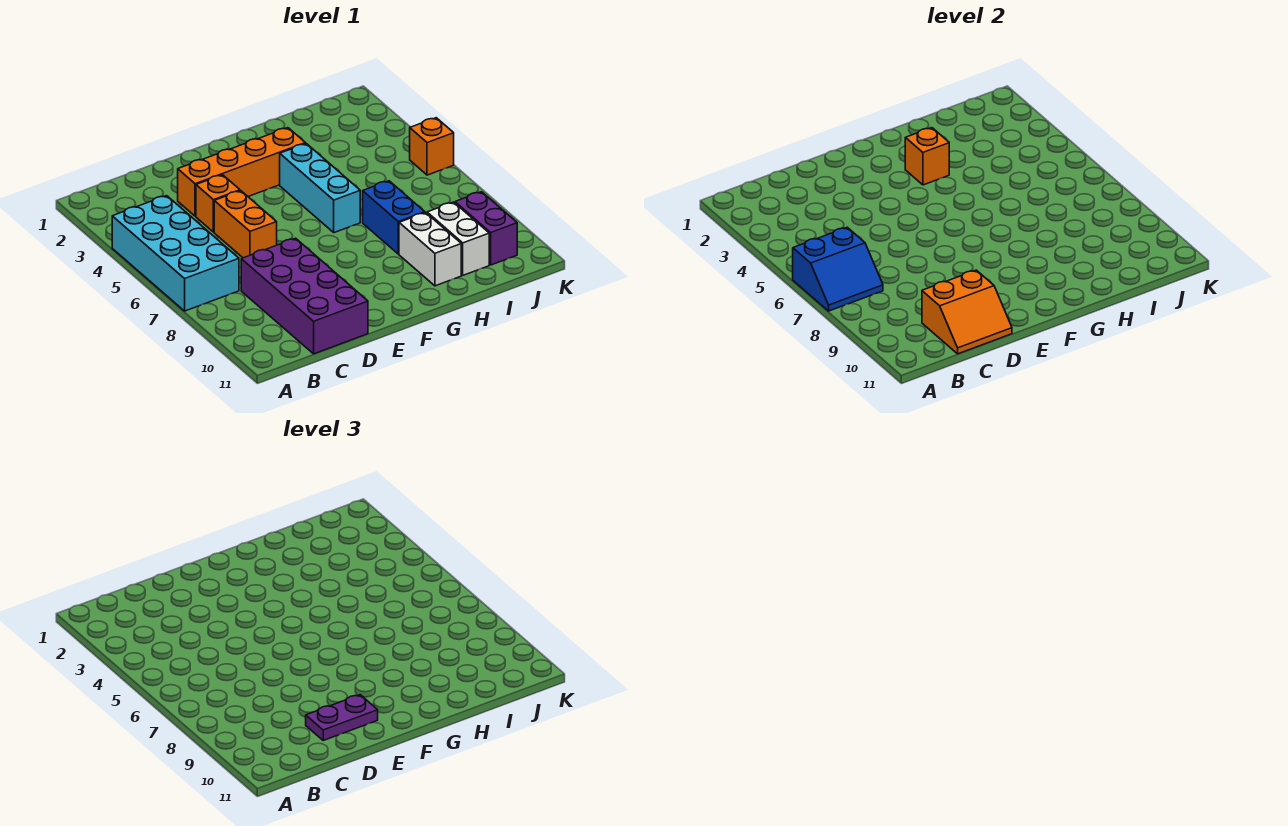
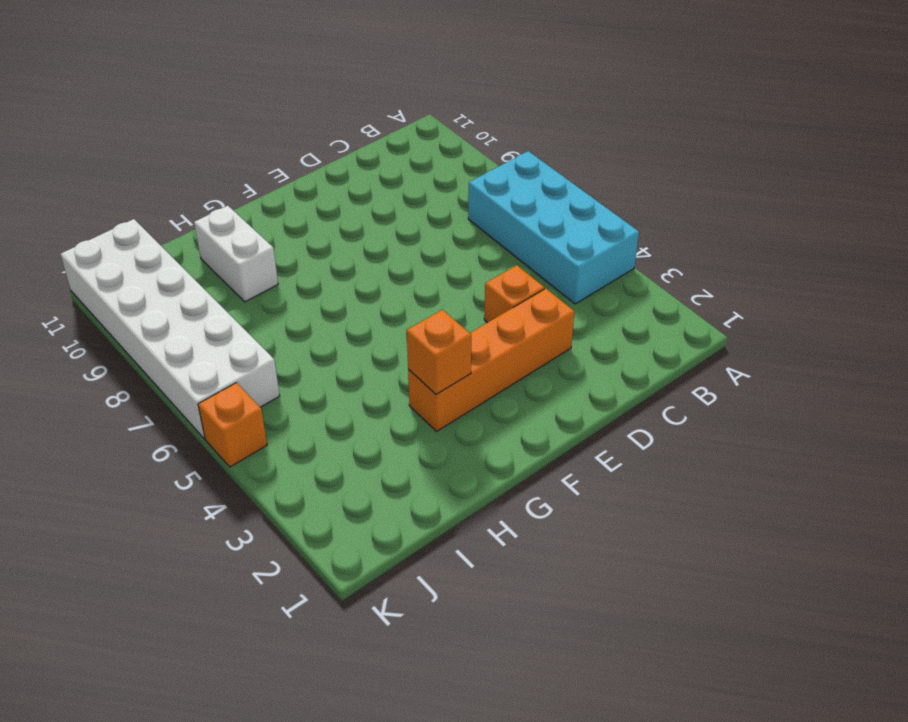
white brick J6:K11 level 1 -> purple brick J9:J10 level 1
none -> purple brick C8:D11 level 1
none -> orange brick D5:D6 level 1
none -> cyan brick G4:G6 level 1

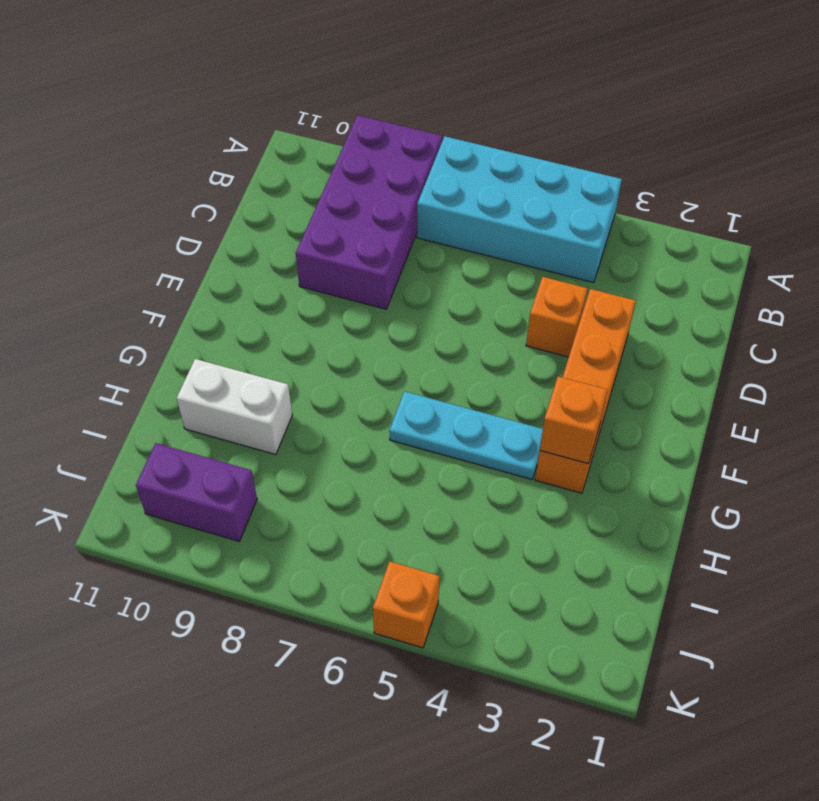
purple brick A8:D9 level 1 -> purple brick C8:D11 level 1
cyan plate G4:G6 level 1 -> cyan brick G4:G6 level 1
none -> orange brick D5:D6 level 1
none -> blue brick H7:H8 level 1
none -> white brick I9:I10 level 1

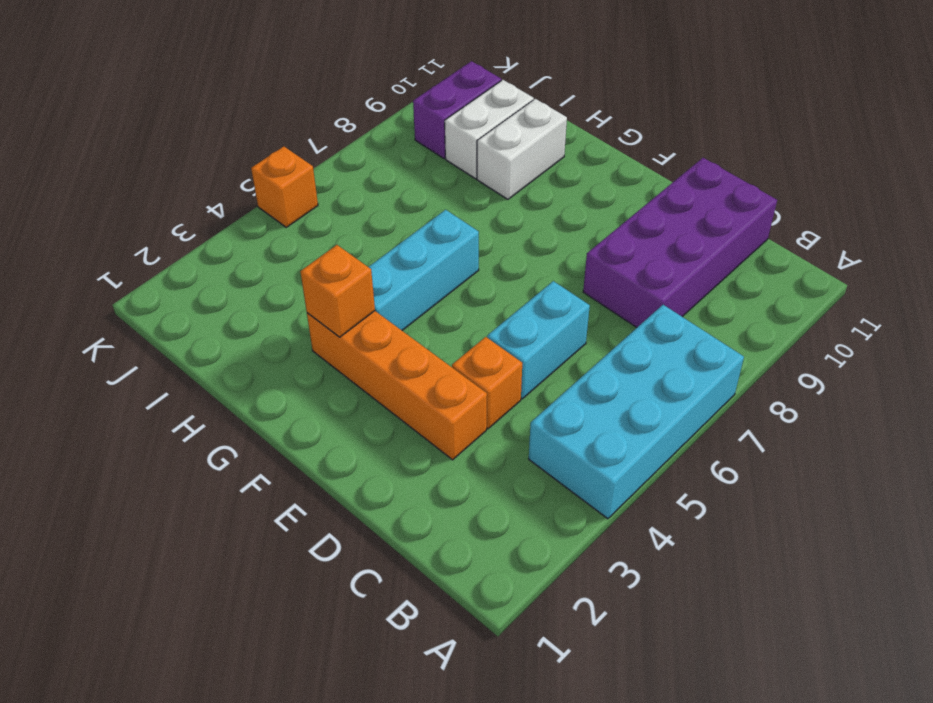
cyan brick D5:D6 level 1 -> orange brick D5:D6 level 1
none -> blue brick H7:H8 level 1
none -> blue slope A6:B7 level 2 top 6
none -> orange slope C10:D11 level 2 top 10

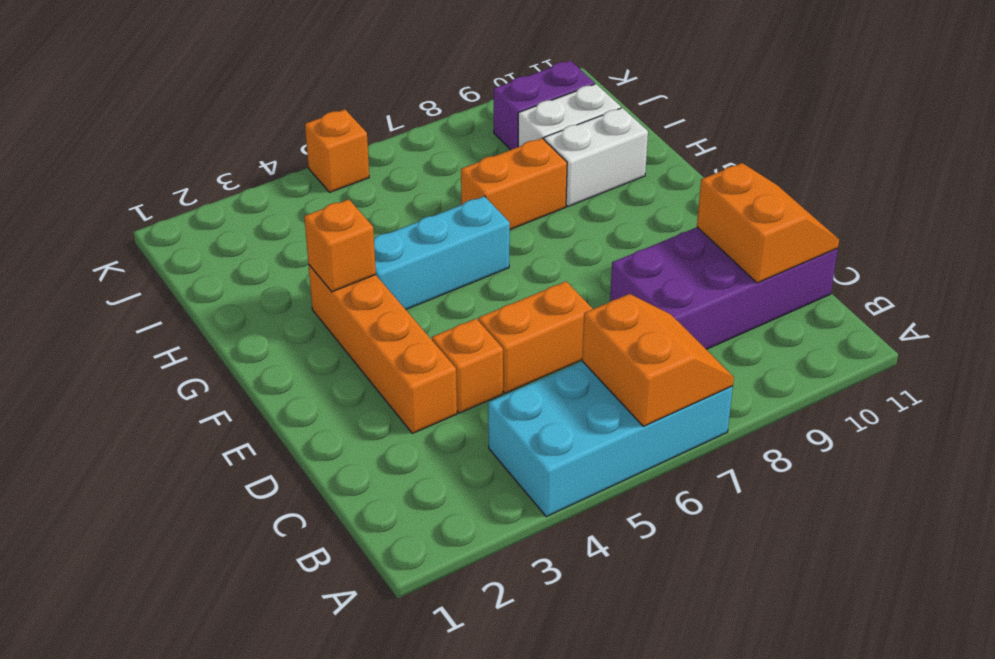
orange slope A6:B7 level 2 top 6 -> blue slope A6:B7 level 2 top 6
orange brick H7:H8 level 1 -> blue brick H7:H8 level 1
none -> purple plate D10:E10 level 3

